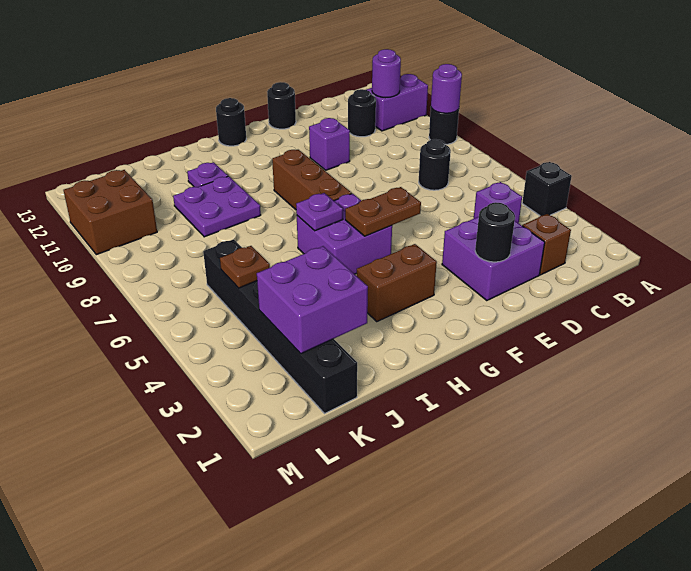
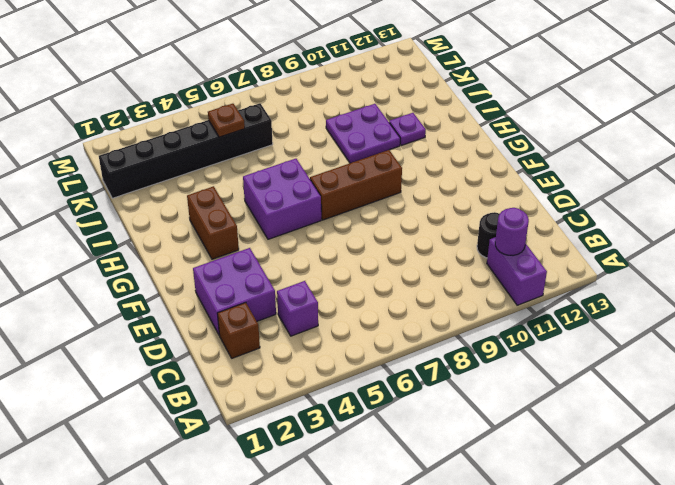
none -> black brick A4 level 1
none -> black round brick A9 level 1
none -> black round brick C7 level 1

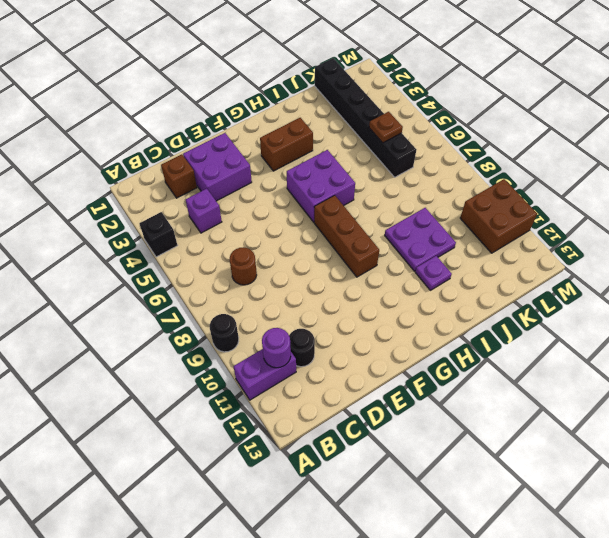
brown round brick C7 level 1 -> black round brick C7 level 1
none -> purple brick E10 level 1
none -> black round brick E13 level 1
none -> black round brick G13 level 1

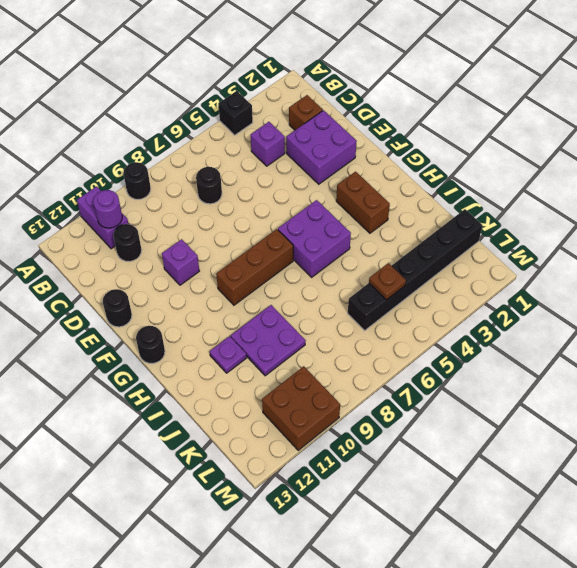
none -> purple round brick A9 level 2
none -> black round brick E2 level 2
none -> brown plate F5:G5 level 2

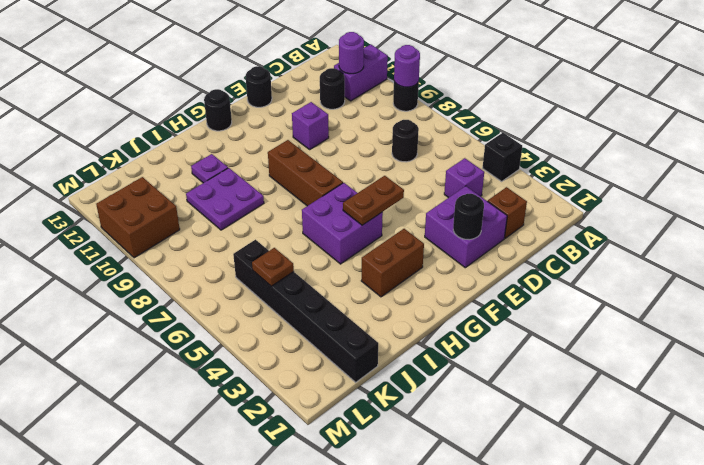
none -> purple plate H6 level 2
none -> purple brick J2:K3 level 2

